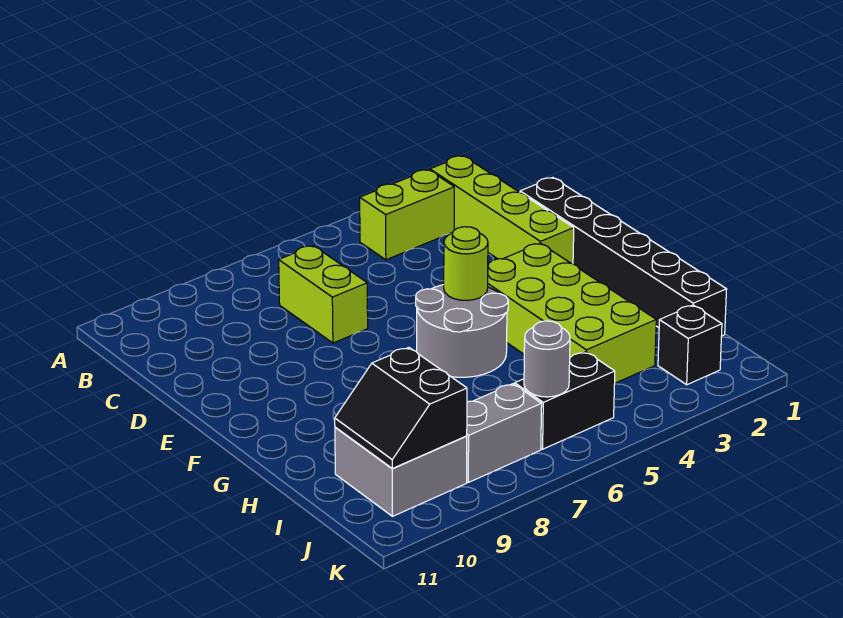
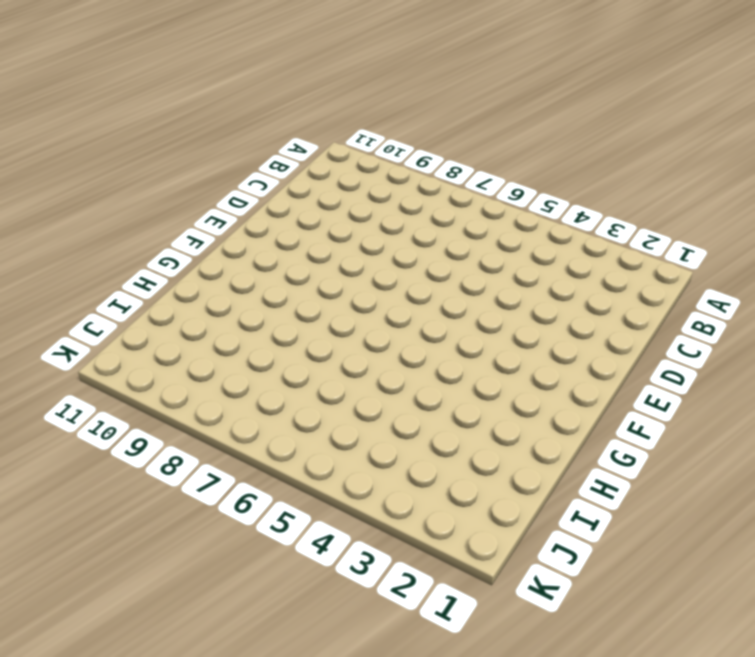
none -> lime brick B2:E2 level 1
none -> lime brick B3:B4 level 1
none -> lime brick C7:D7 level 1

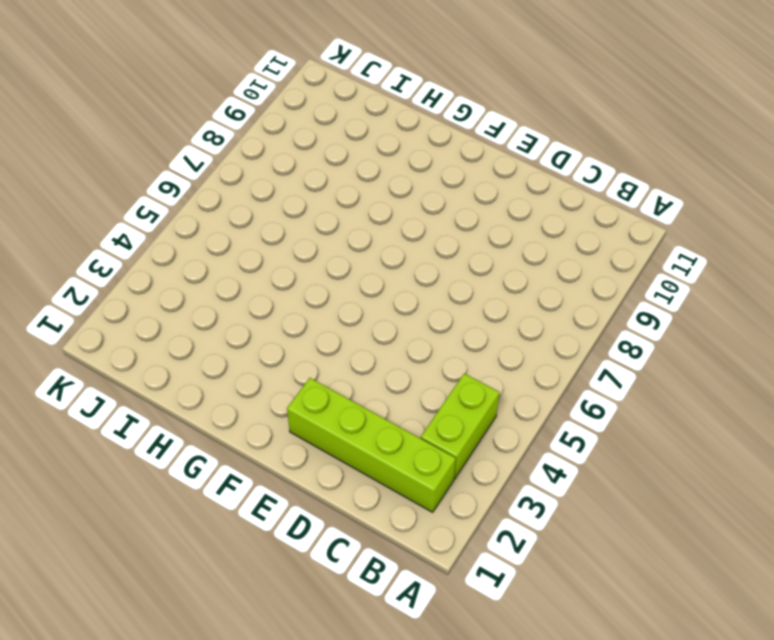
none -> lime brick C7:D7 level 1
none -> black brick D1:I1 level 1
none -> lime brick F3:I4 level 1

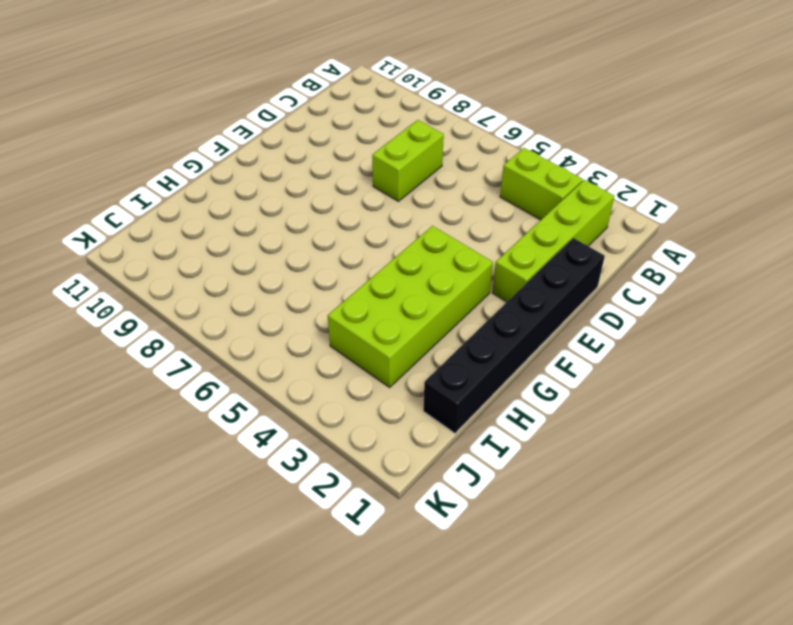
none -> grey round brick F5:G6 level 1
none -> grey brick I9:J10 level 1
none -> black brick J2 level 1

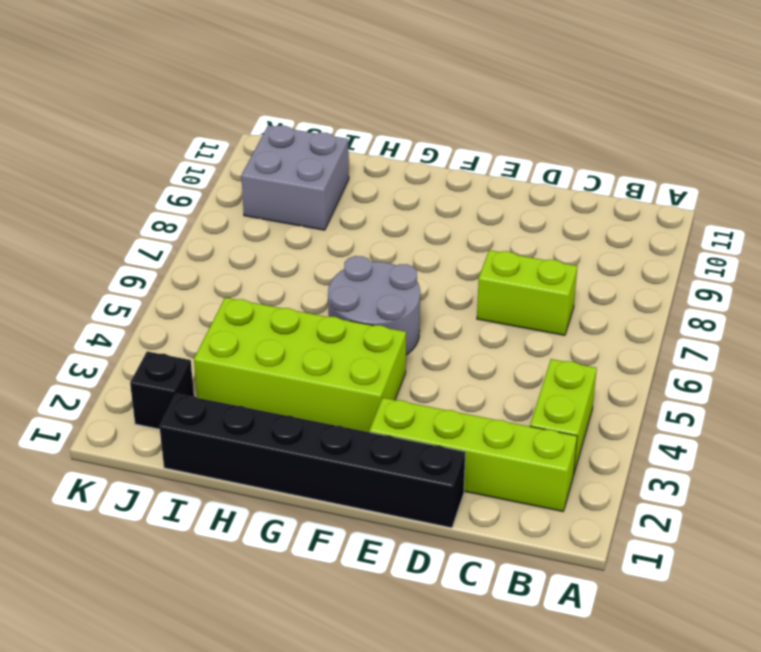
none -> black brick J5:J6 level 1
none -> grey brick J7:J8 level 1
none -> lime round brick F5 level 2

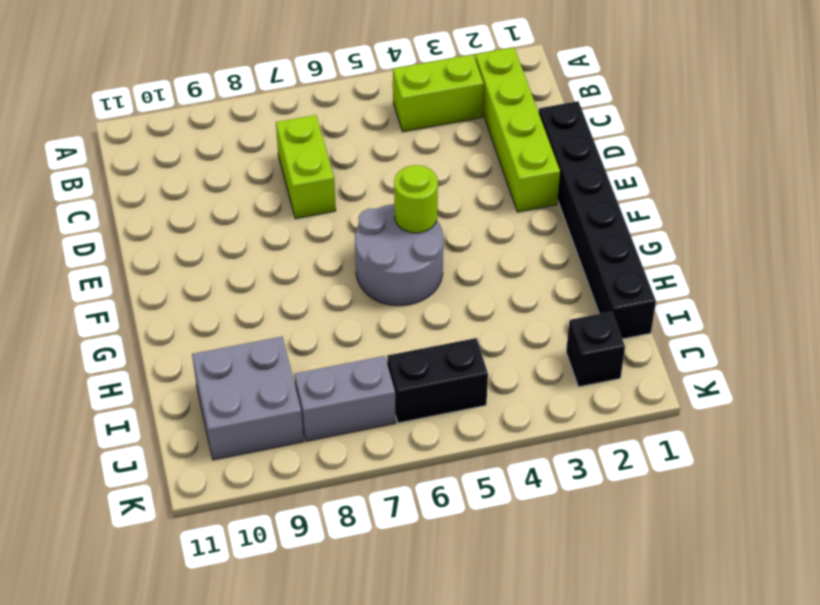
none -> lime brick F3:I4 level 1
none -> black slope I9:J10 level 2 top 9
none -> grey round brick J6 level 2

